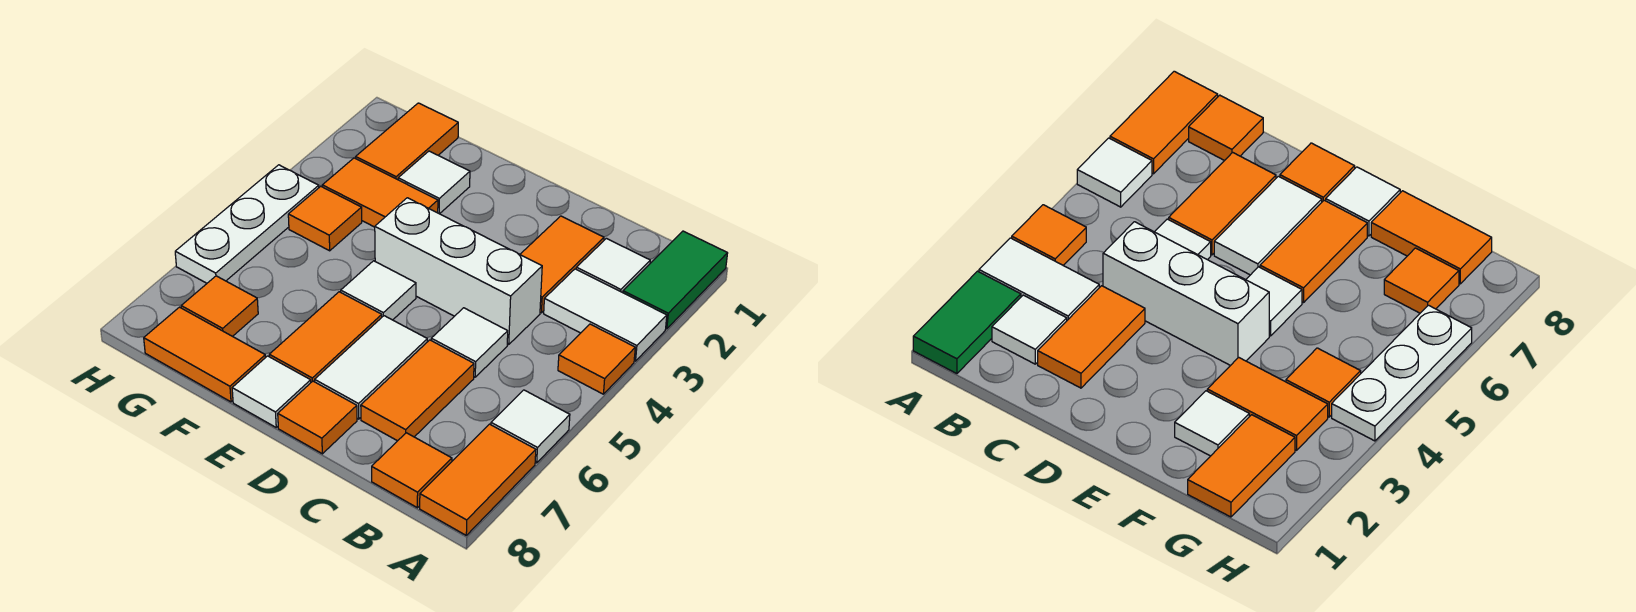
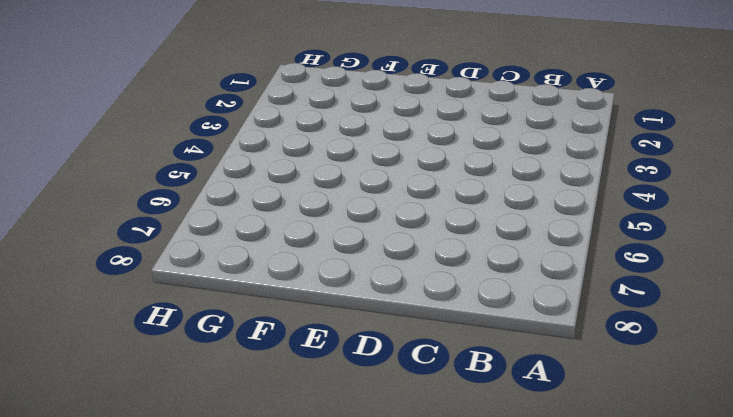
none -> green tile A1:A2 level 1
none -> white tile A3:B3 level 1
none -> orange tile A4 level 1

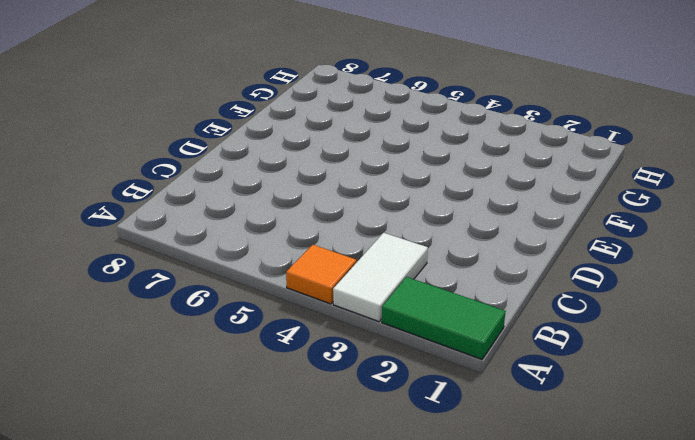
none -> white tile A6 level 1
none -> orange tile A7:A8 level 1
none -> white tile B2 level 1

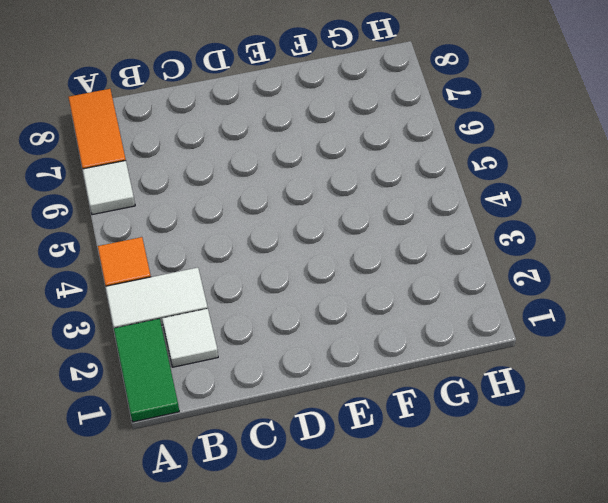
none -> orange tile B8 level 1
none -> orange tile C2:C3 level 1
none -> white brick C4:E4 level 1

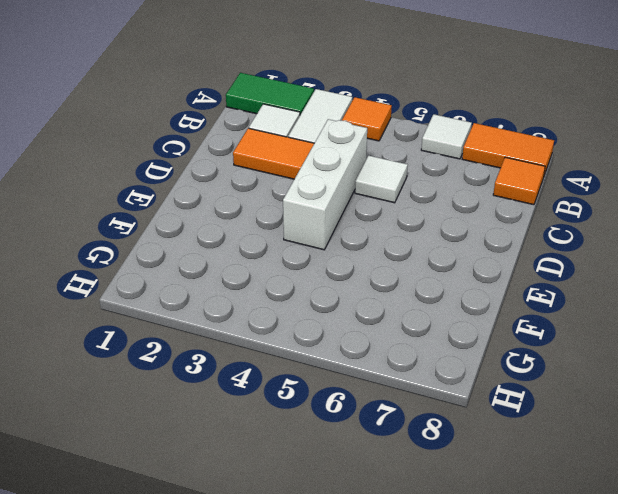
none -> orange tile C6:C7 level 1
none -> white tile D6:D7 level 1
none -> orange tile D8 level 1

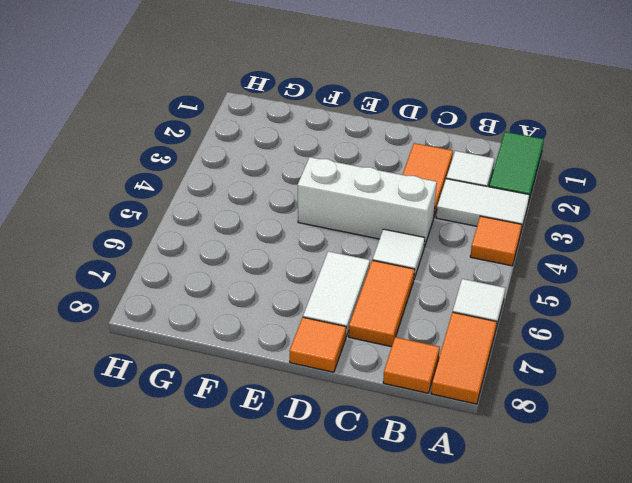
none -> white tile E5 level 1
none -> orange tile E6:E7 level 1
none -> white tile E8 level 1

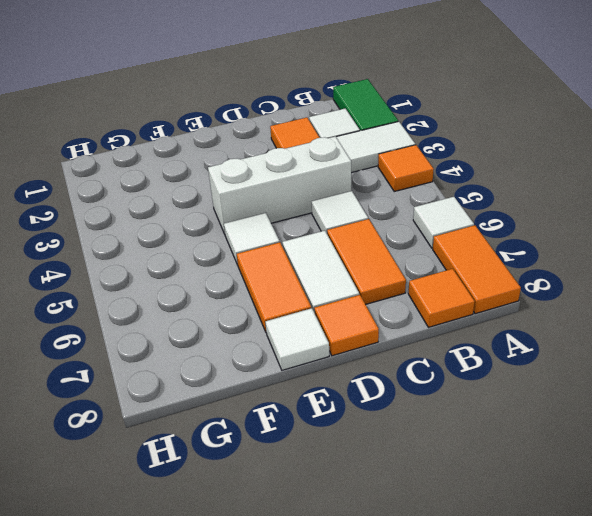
none -> white tile F2 level 1
none -> orange tile F3:G3 level 1
none -> orange tile F8:G8 level 1

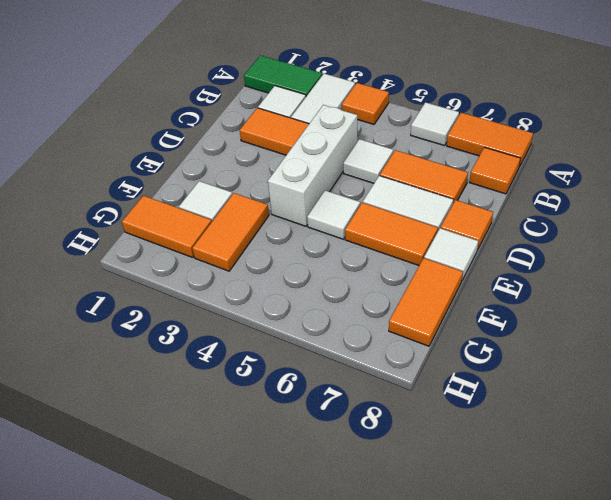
none -> orange tile G4 level 1
none -> orange tile G7 level 1
none -> white plate H4:H6 level 1

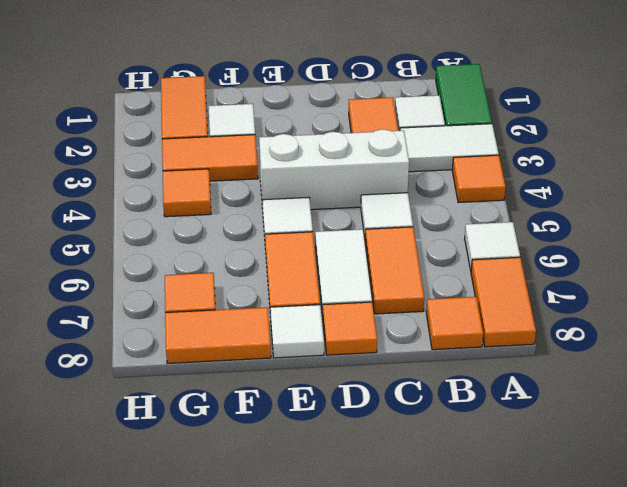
none -> white plate H4:H6 level 1

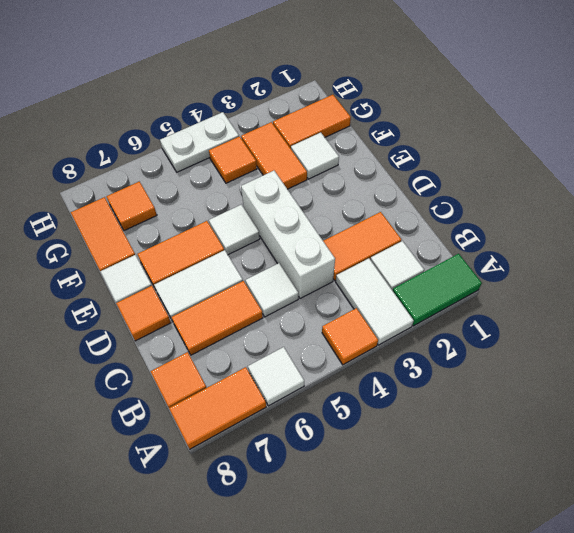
white plate H4:H5 level 1 -> white plate H4:H6 level 1

